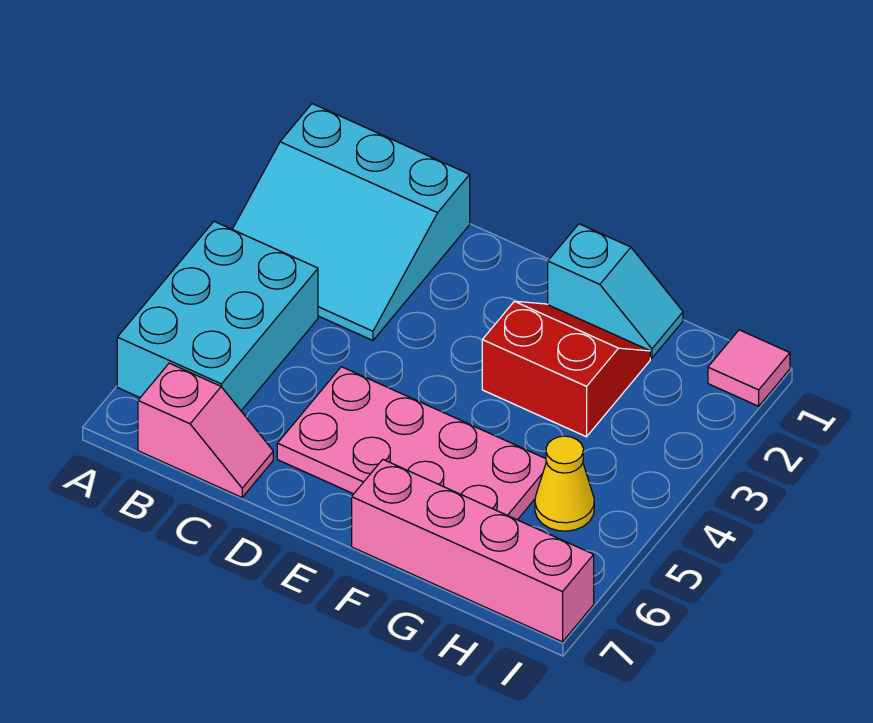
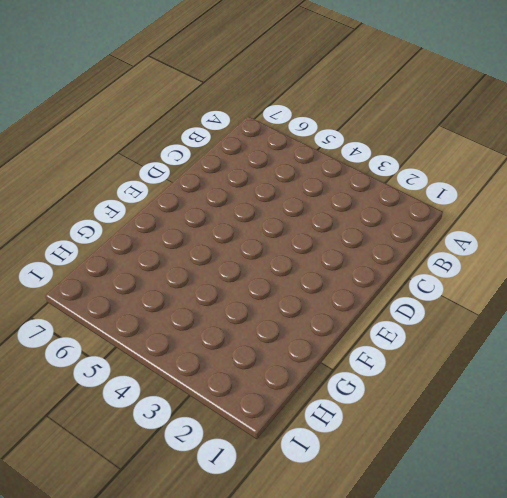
none -> cyan slope A1:C3 level 1 top 1
none -> cyan brick A4:B6 level 1

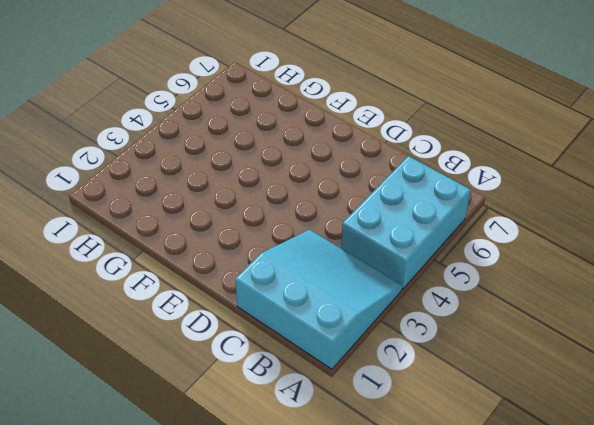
none -> pink slope B7:C7 level 1 top B
none -> pink plate D5:G6 level 1

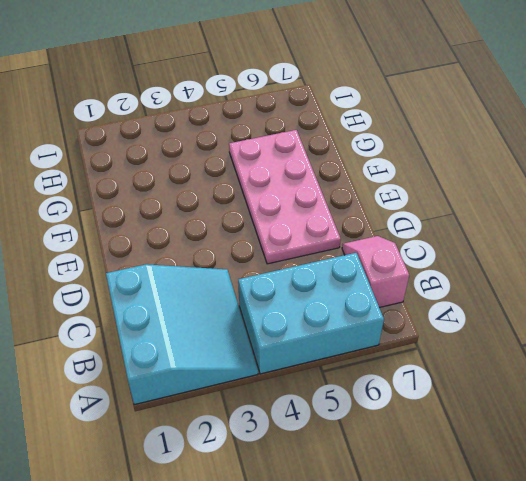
none -> cyan slope F1:G1 level 1 top F
none -> red slope F2:G3 level 1 top 3

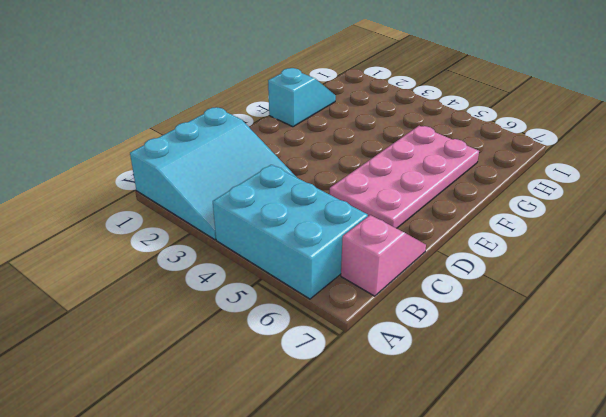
none -> red slope F2:G3 level 1 top 3
none -> pink brick F7:I7 level 1

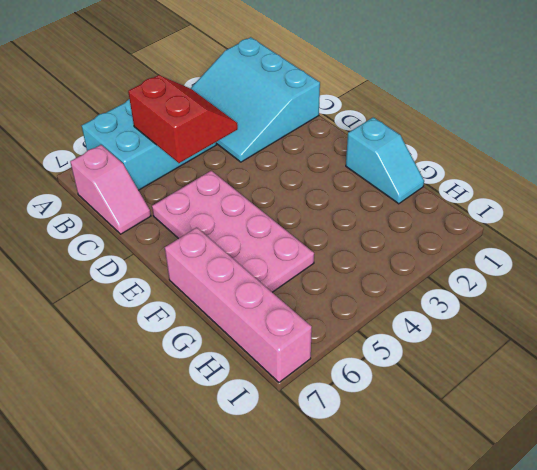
red slope B4:C5 level 2 top 5 -> red slope F2:G3 level 1 top 3
none -> yellow cone H5 level 1
none -> pink tile I1 level 1

